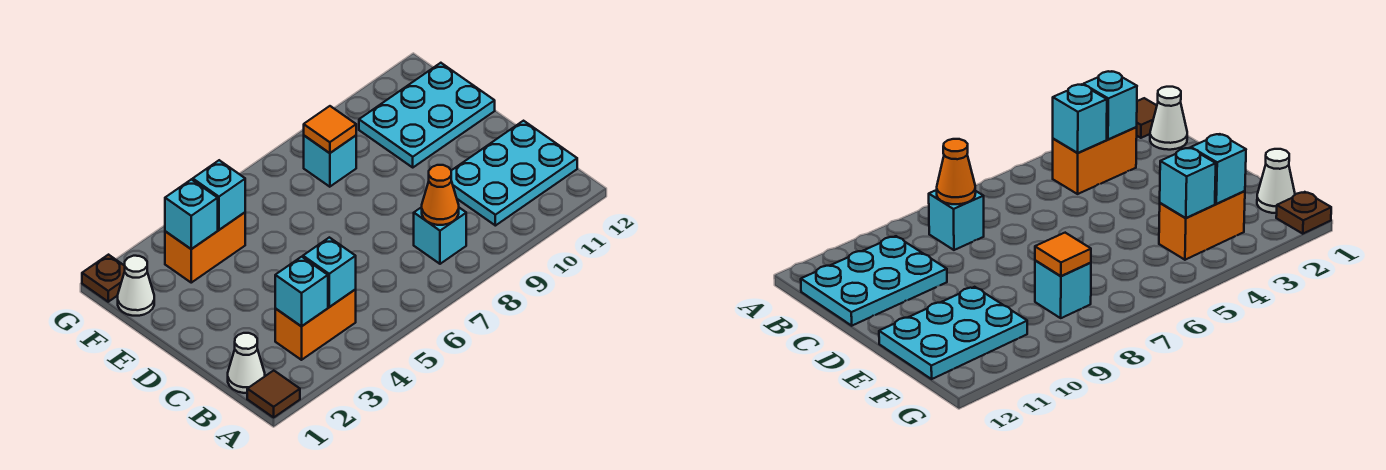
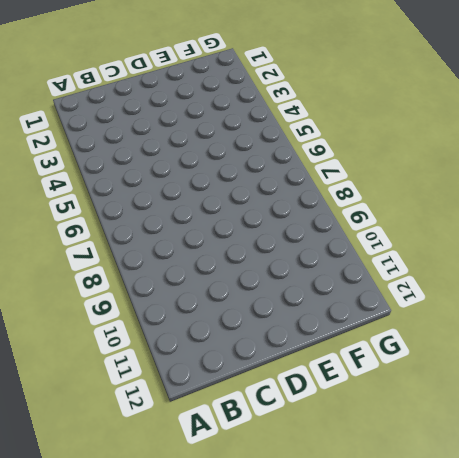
none -> brown tile A1 level 1
none -> white cone B1 level 1
none -> orange brick B3:B4 level 1

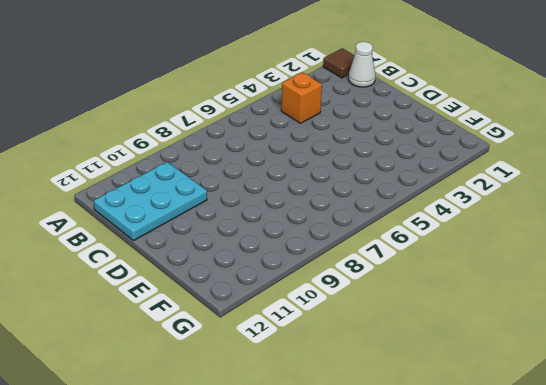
orange brick B4 level 1 -> orange brick B3:B4 level 1
none -> cyan brick B8 level 1
none -> cyan plate E10:F12 level 1
none -> white cone F1 level 1

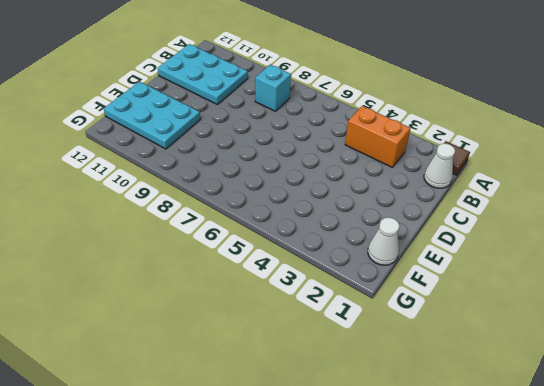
none -> orange brick F3:F4 level 1
none -> cyan brick F8 level 1
none -> brown plate G1 level 1

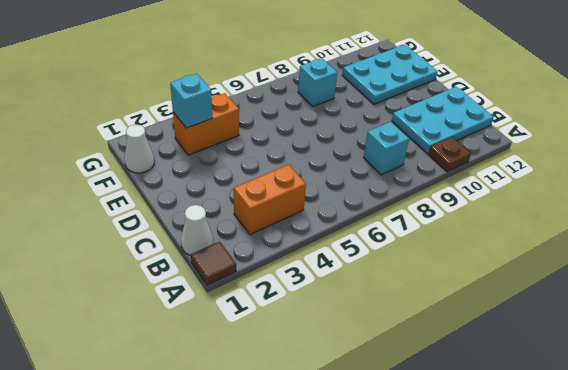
brown plate A10 level 1 -> brown plate G1 level 1
none -> cyan brick B3 level 2
none -> cyan brick B4 level 2
none -> orange cone B8 level 2

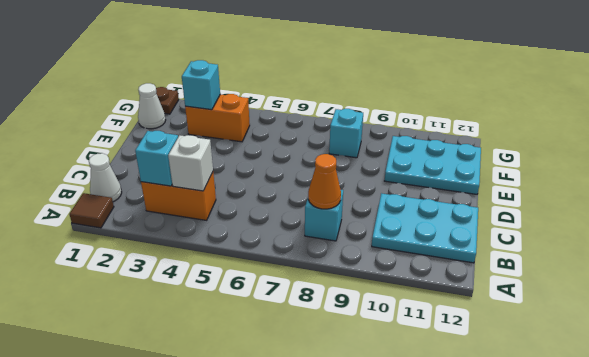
white brick B4 level 2 -> cyan brick B4 level 2
none -> cyan brick F4 level 2
none -> orange tile F8 level 2

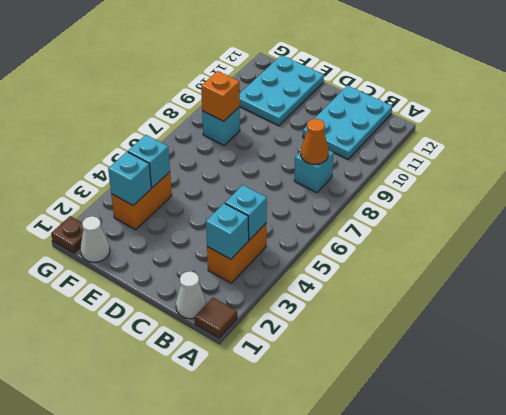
orange brick F8 level 2 -> orange tile F8 level 2

